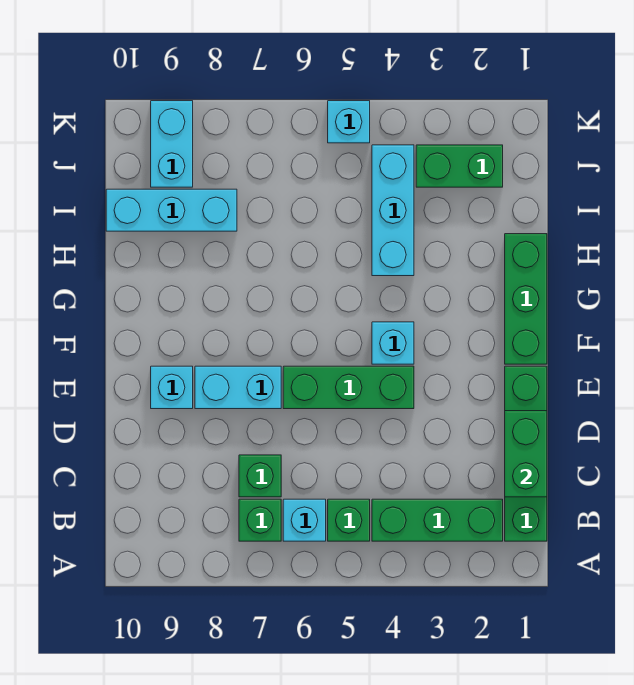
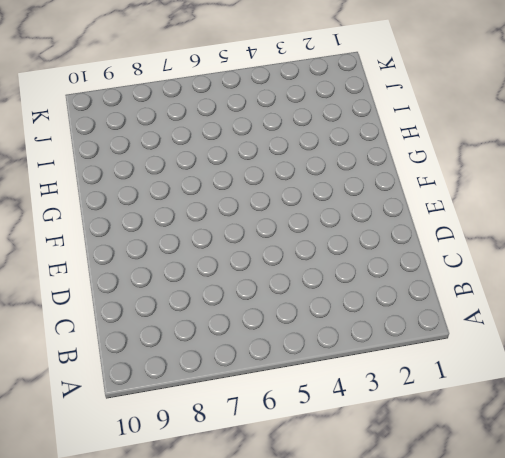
none -> green brick B1:E1 level 1
none -> green brick B2:B4 level 1
none -> green brick B5 level 1

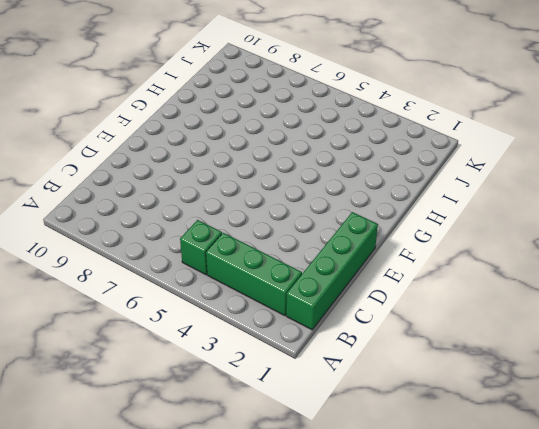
none -> cyan brick B6 level 1
none -> green brick B7 level 1
none -> green brick C7 level 1

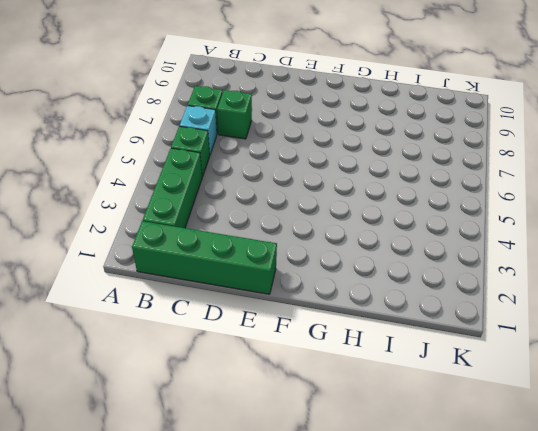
none -> green brick E4:E6 level 1
none -> cyan brick E7:E8 level 1
none -> cyan brick E9 level 1

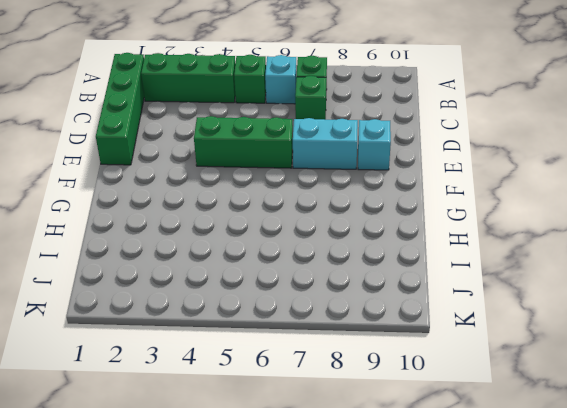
none -> green brick F1:H1 level 1
none -> cyan brick F4 level 1
none -> cyan brick H4:J4 level 1

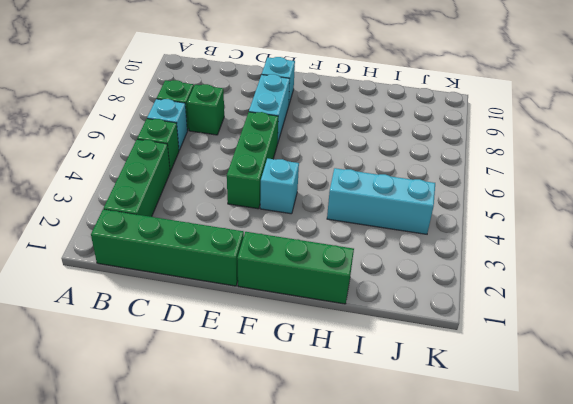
none -> cyan brick I8:I10 level 1
none -> green brick J2:J3 level 1
none -> cyan brick J9:K9 level 1

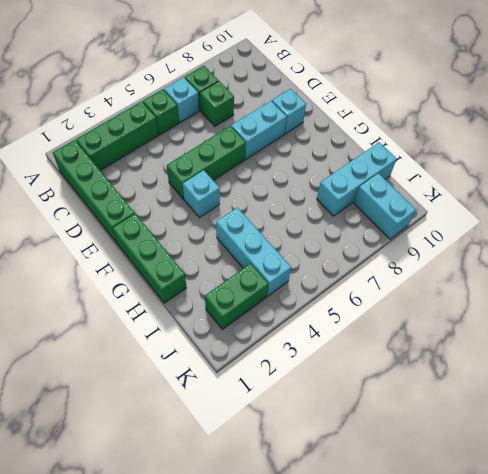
none -> cyan brick K5 level 1
none -> green brick C1:D1 level 2

